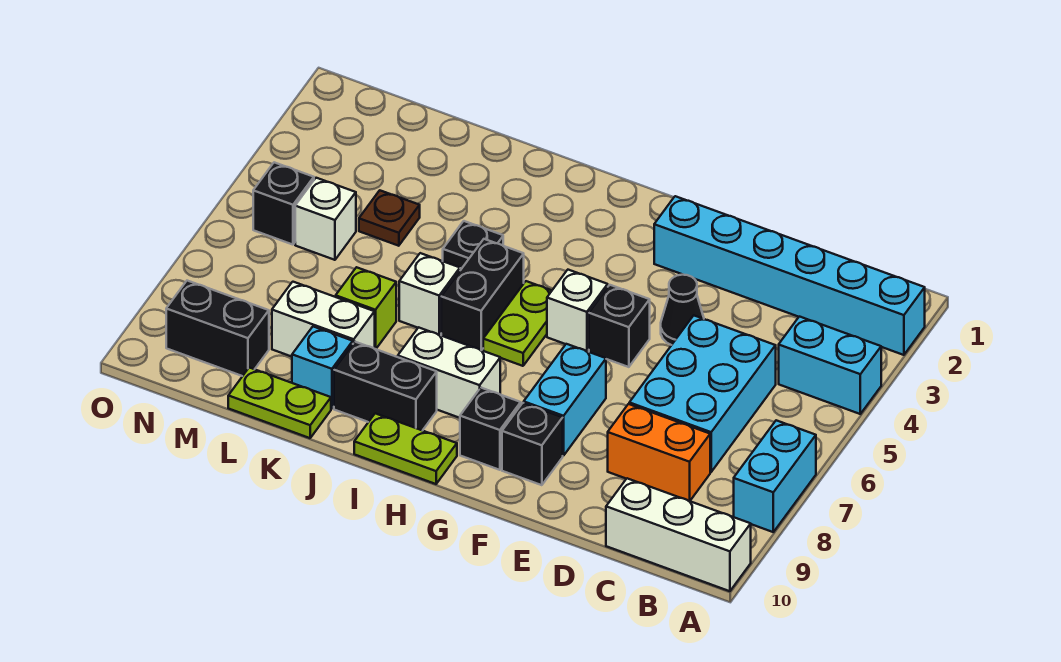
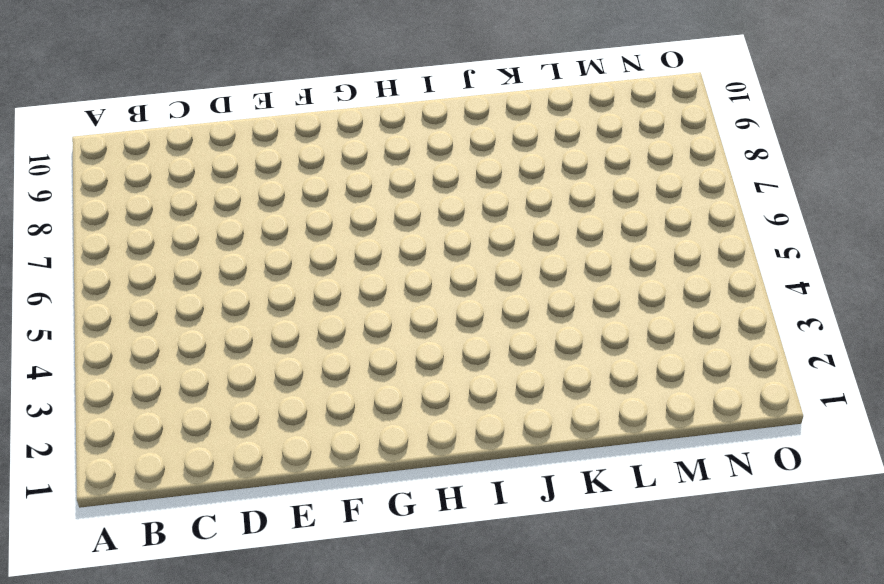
none -> cyan brick A2:F2 level 1
none -> cyan brick A4:B4 level 1
none -> cyan brick A7:A8 level 1

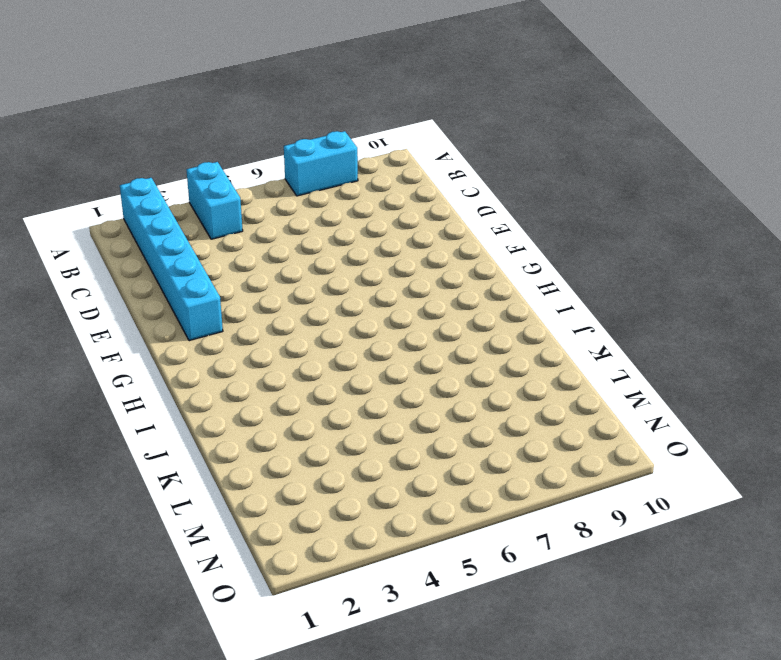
none -> white brick A10:C10 level 1
none -> cyan brick C5:D7 level 1
none -> orange brick C8:D8 level 1

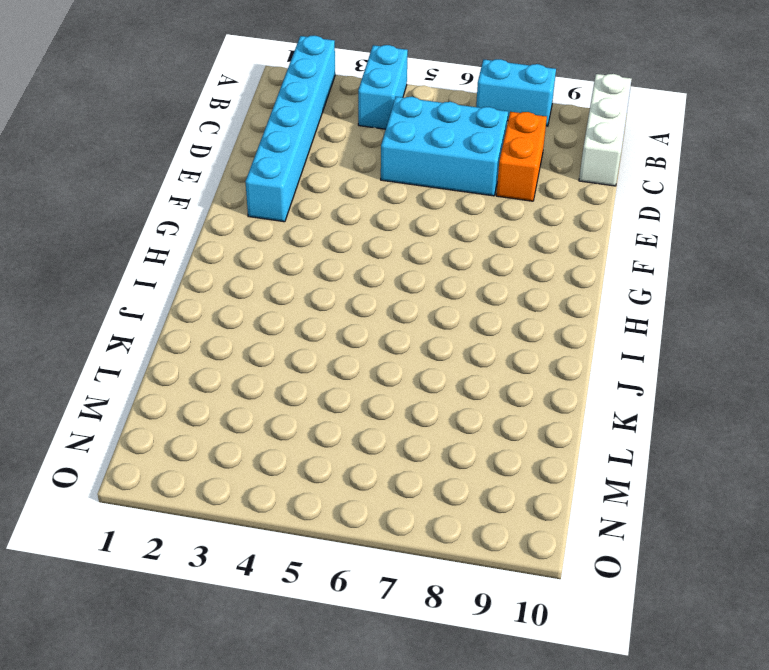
none -> black cone E4 level 1
none -> black brick F5 level 1
none -> cyan brick F7:F8 level 1

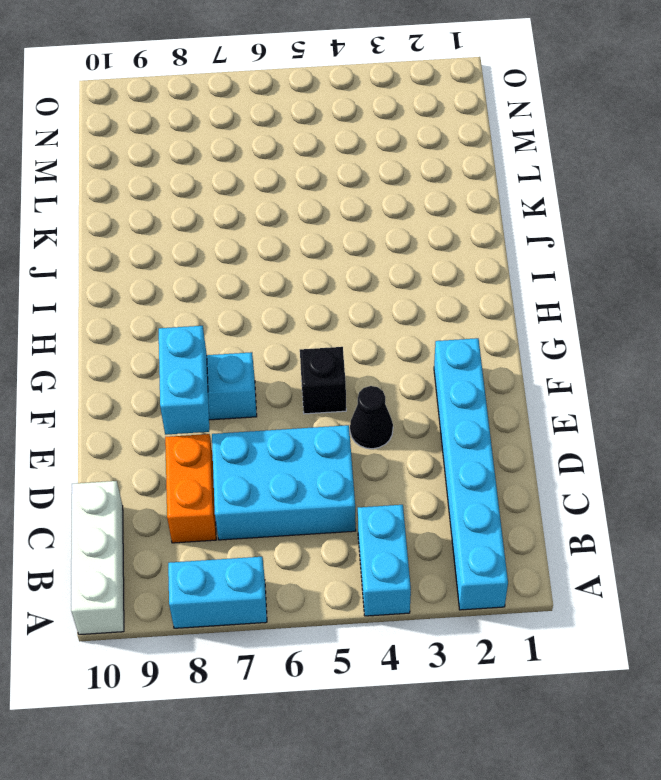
cyan brick E8:F8 level 2 -> none
none -> black brick F9 level 1
none -> white brick G5 level 1
none -> black brick G9 level 1

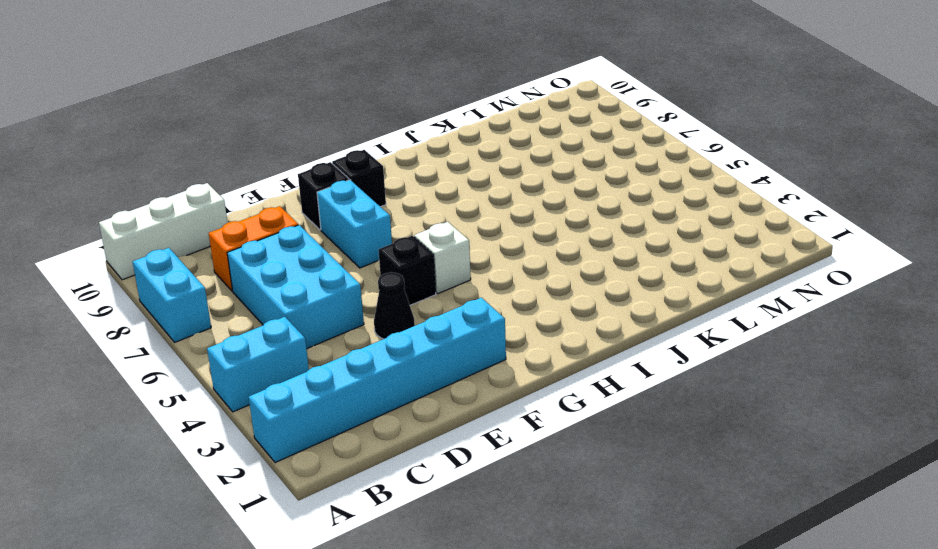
none -> lime plate H5:H6 level 1
none -> white brick H8:I8 level 1
none -> lime plate H10:I10 level 1

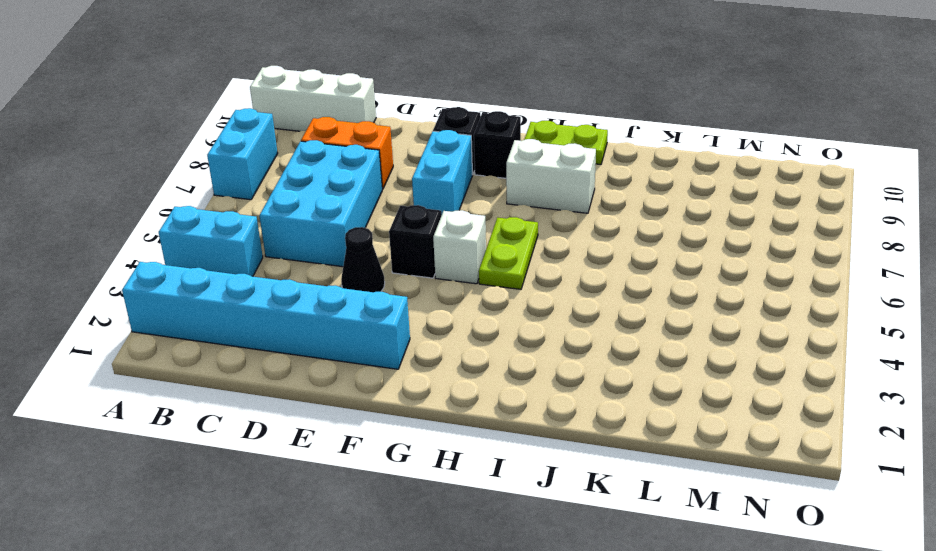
none -> black brick I5:I6 level 1
none -> black brick I9:J9 level 1
none -> black plate J4 level 1

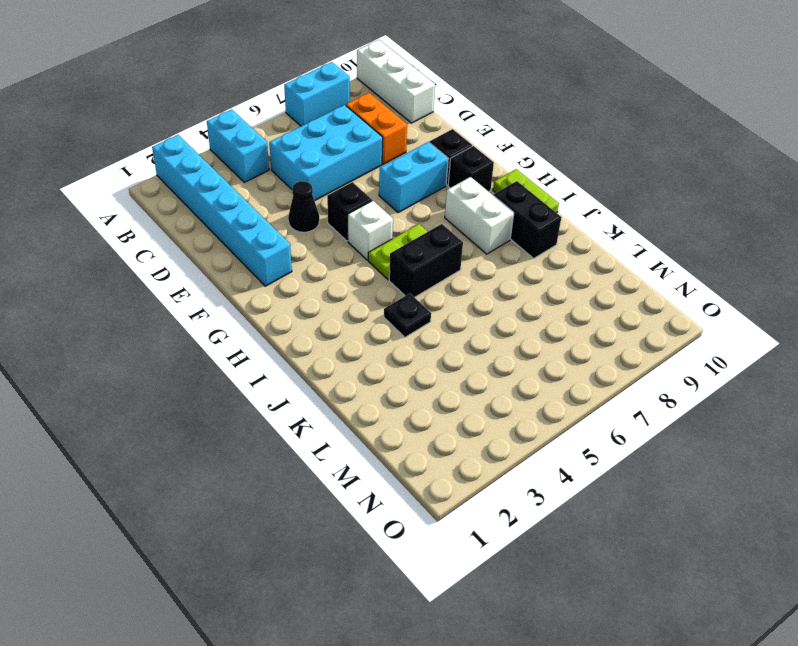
none -> white brick J6 level 1
none -> lime brick K7 level 1
none -> white brick K8:L8 level 1

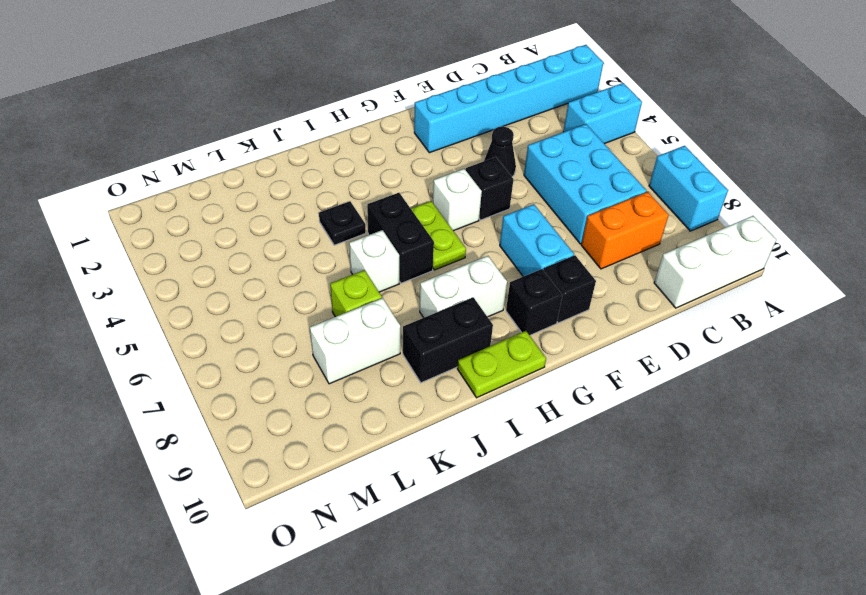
none -> cyan brick K9 level 1
none -> lime plate K10:L10 level 1
none -> brown plate L4 level 1

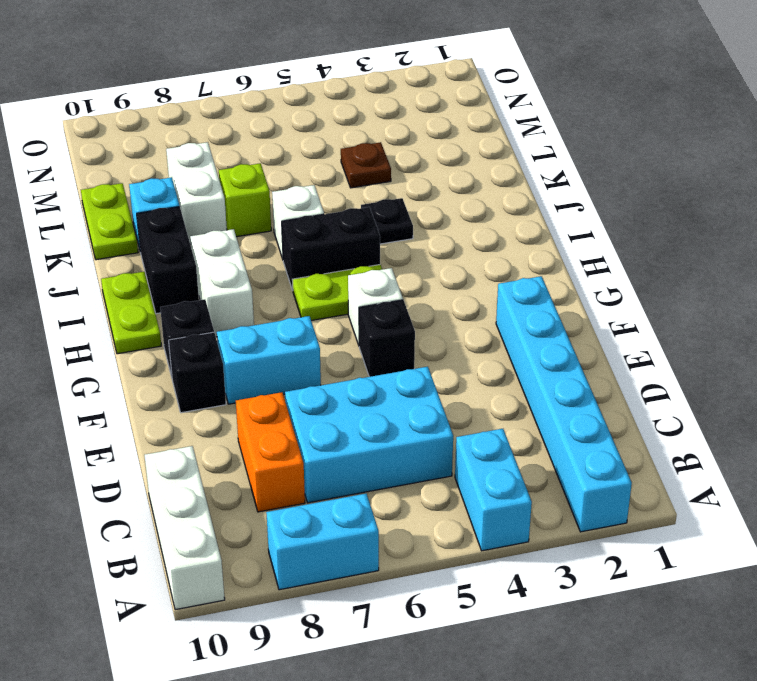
none -> black cone E4 level 1
none -> white brick M5 level 1
none -> black brick M9:N9 level 1

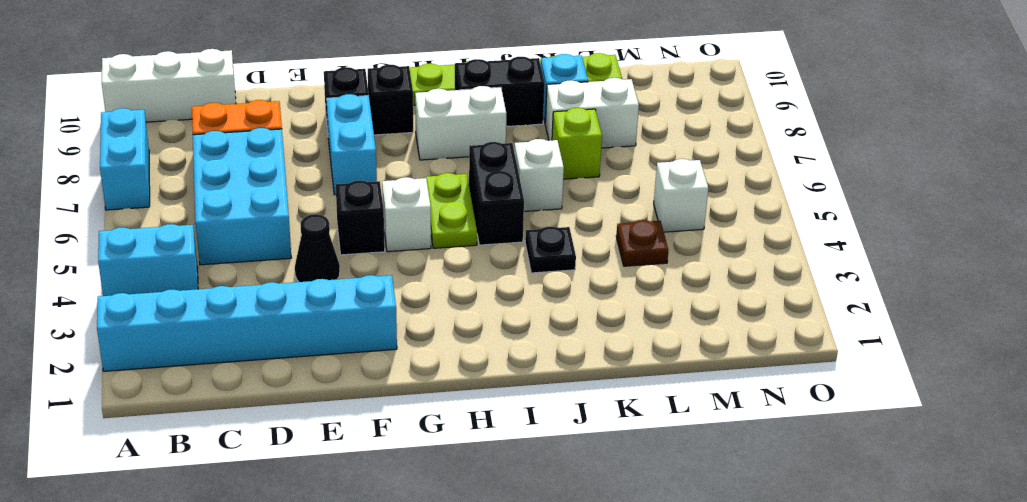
none -> black brick M9:N9 level 1
none -> black brick N5 level 1

